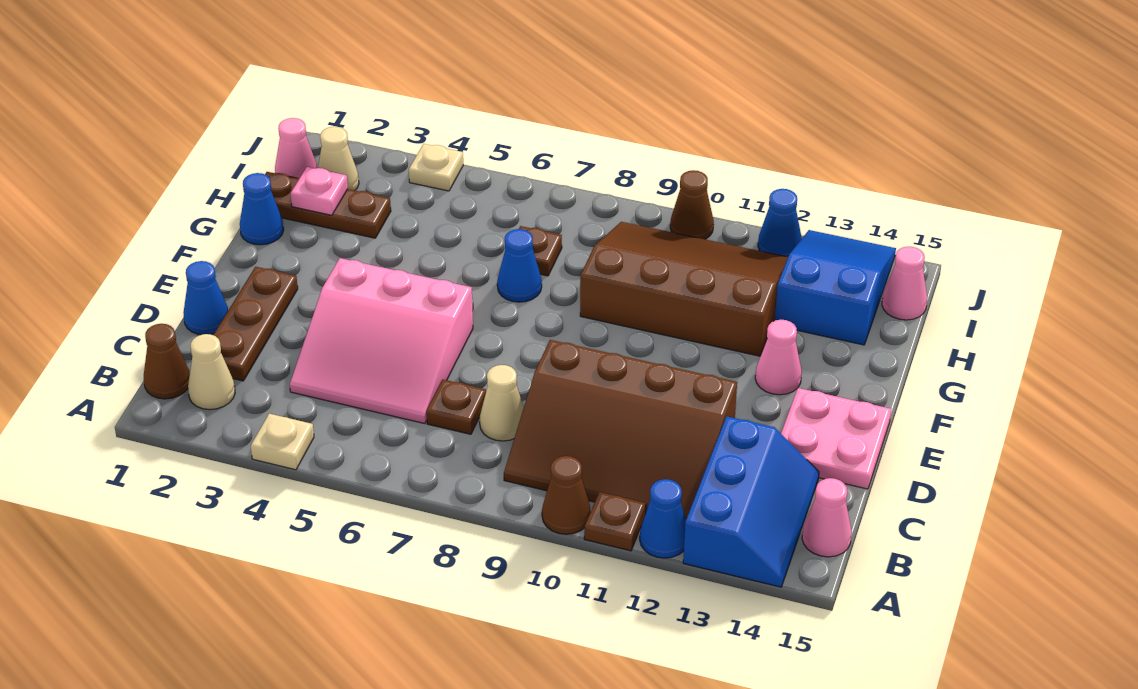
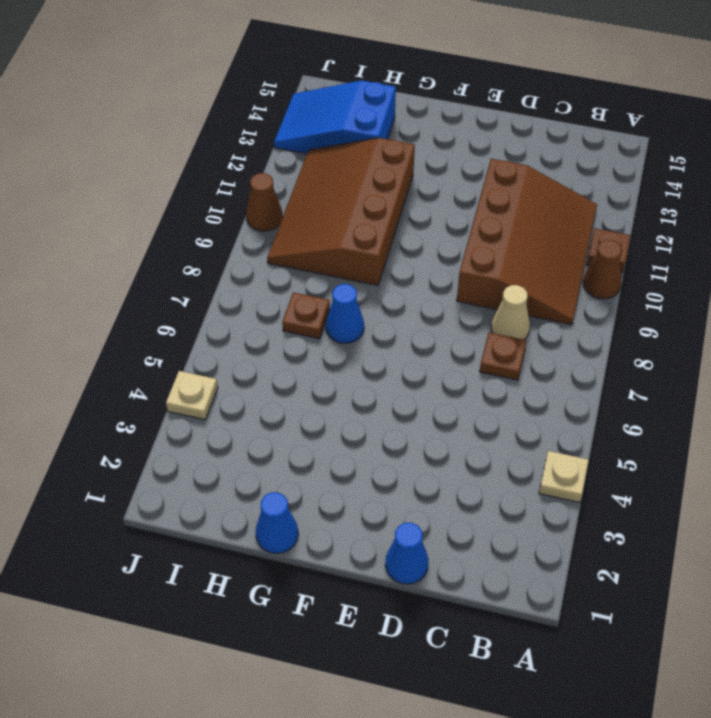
none -> blue cone A12 level 1
none -> blue slope A13:C14 level 1 top 13
none -> brown cone B1 level 1

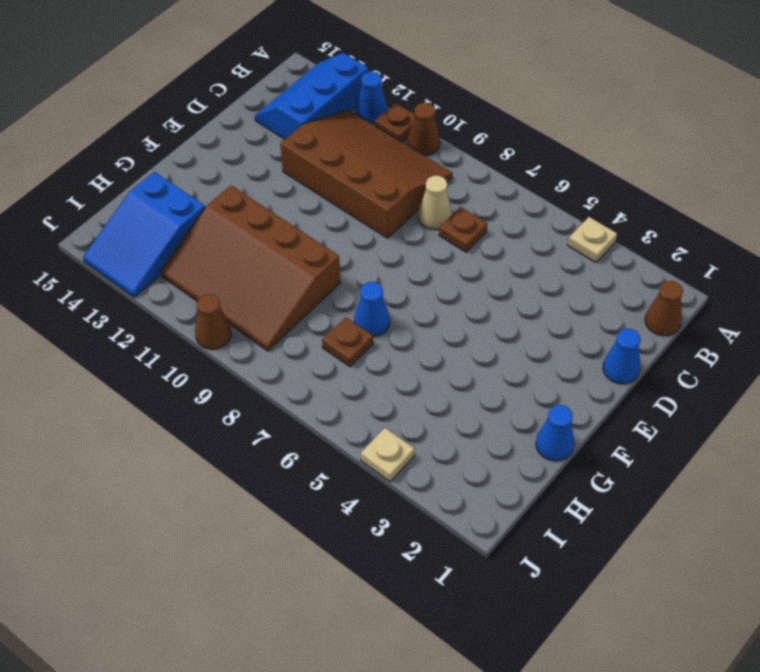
none -> tan cone B2 level 1
none -> pink cone B15 level 1
none -> brown plate C2:E2 level 1

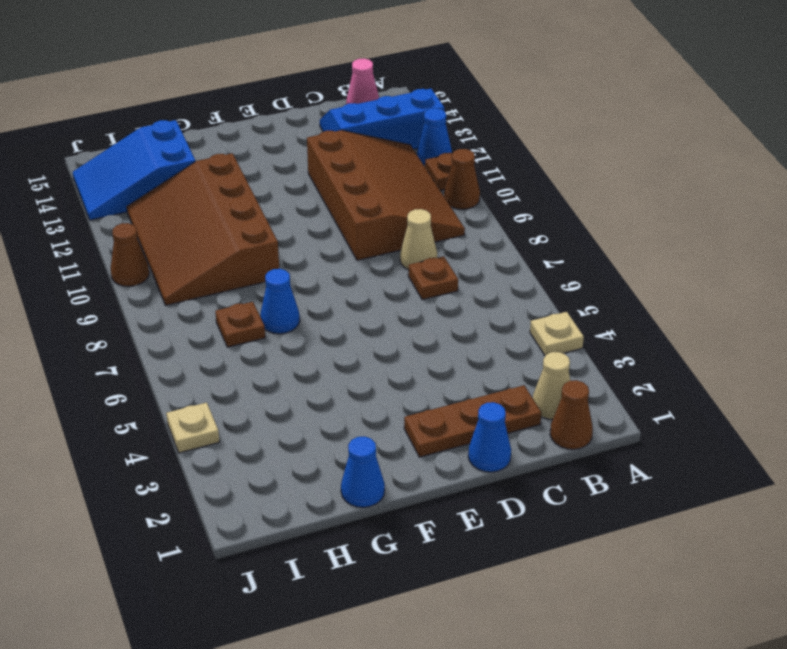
none -> pink slope C4:E6 level 1 top E
none -> pink plate D14:E15 level 1
none -> pink cone F13 level 1

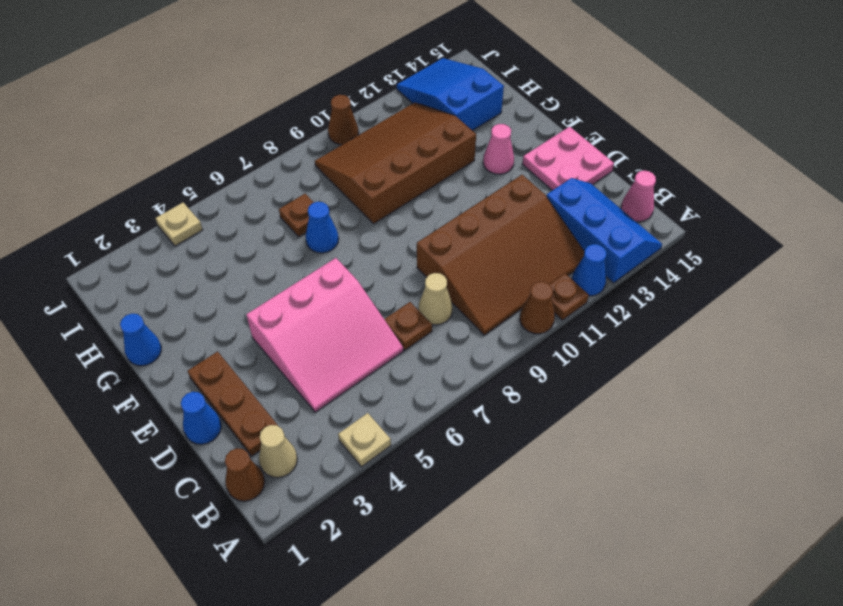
none -> brown plate H1:H3 level 1
none -> pink cone I1 level 1
none -> tan cone I2 level 1

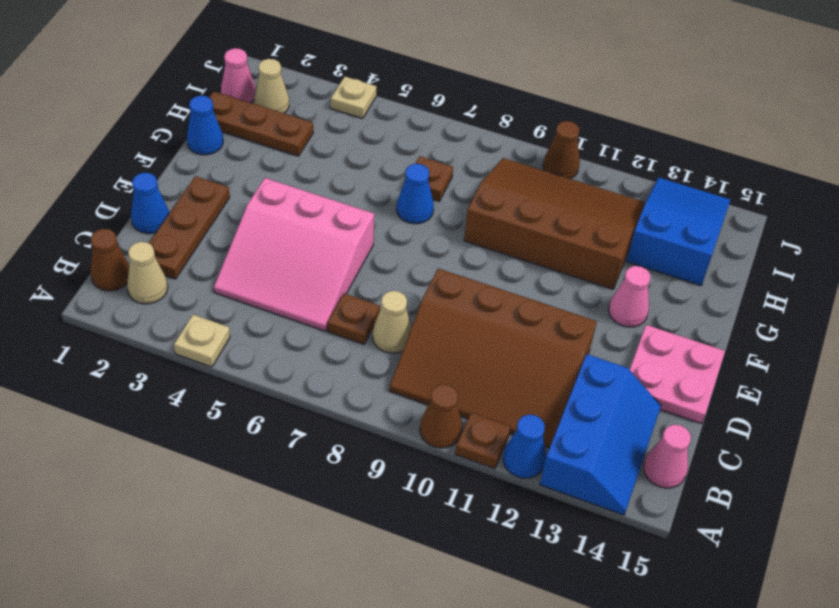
none -> pink cone I15 level 1
none -> blue cone J12 level 1
none -> pink plate H2 level 2

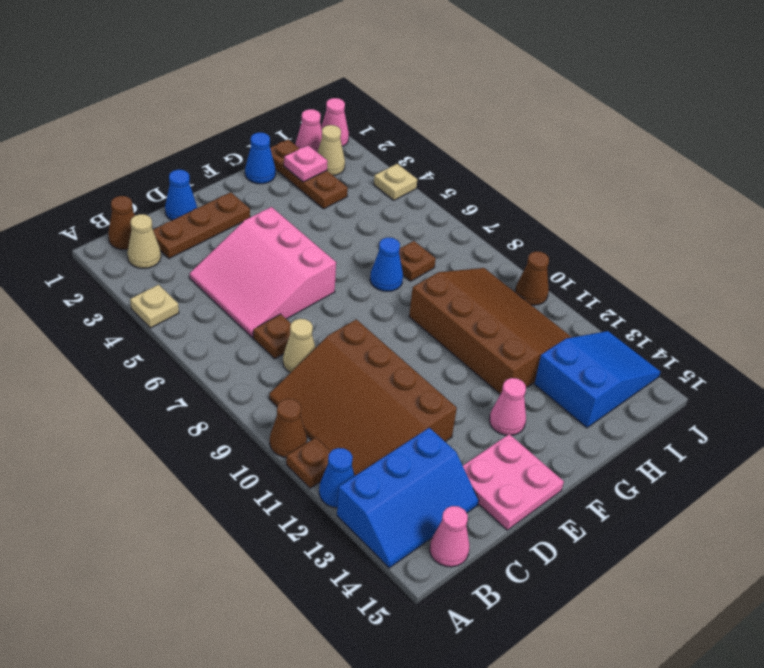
pink cone J1 level 1 -> pink cone I15 level 1
none -> blue cone J12 level 1

